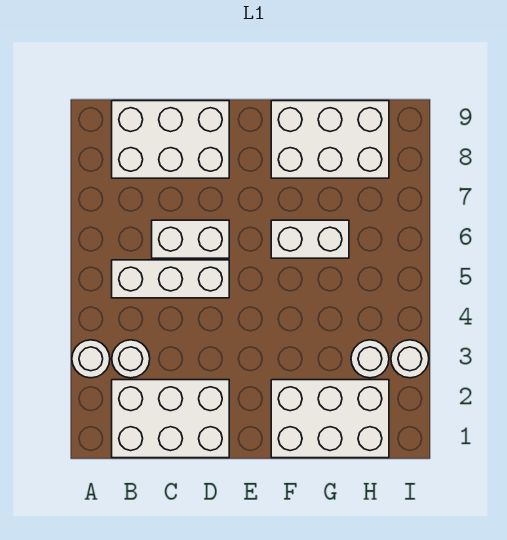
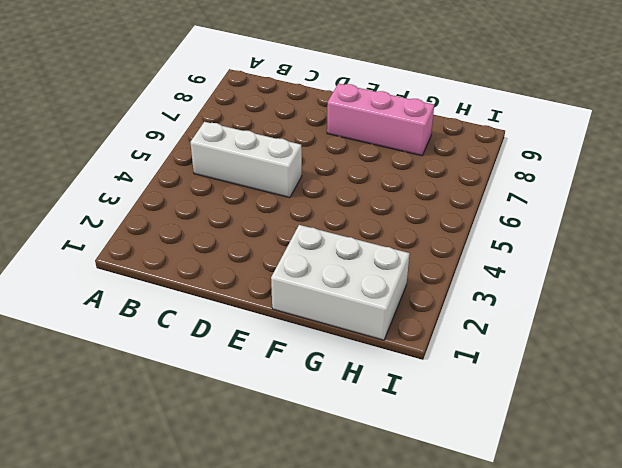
pink brick E8:G8 level 1 -> white brick F8:H9 level 1
none -> white round brick A3 level 1
none -> white brick B1:D2 level 1

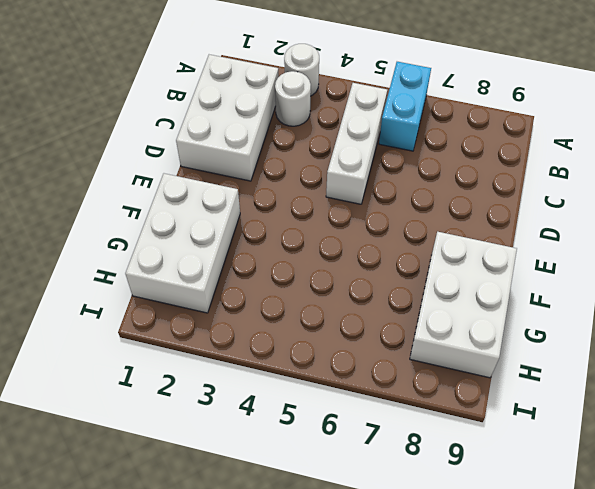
cyan brick A6:B6 level 1 -> none
none -> white brick B8:D9 level 1
none -> white brick C6:D6 level 1

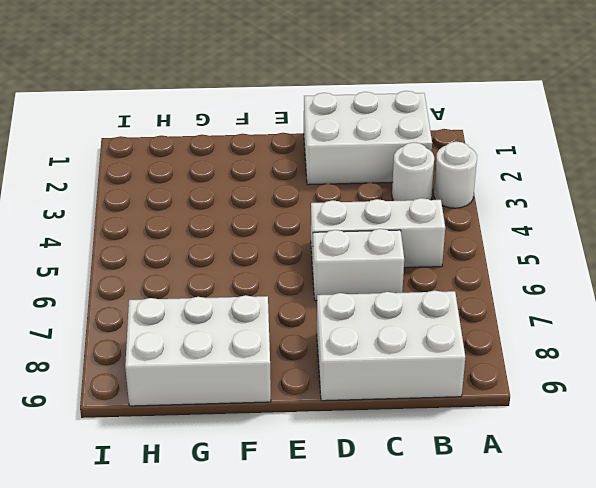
none -> white brick F1:H2 level 1
none -> white brick F6:G6 level 1

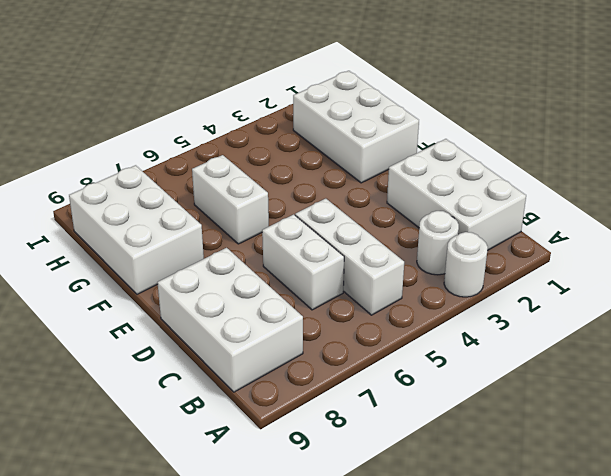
none -> white round brick H3 level 1
none -> white round brick I3 level 1

